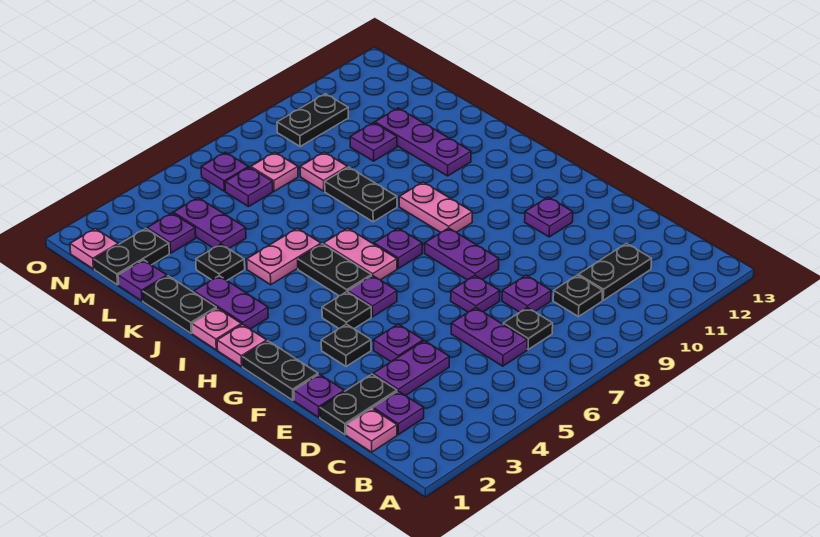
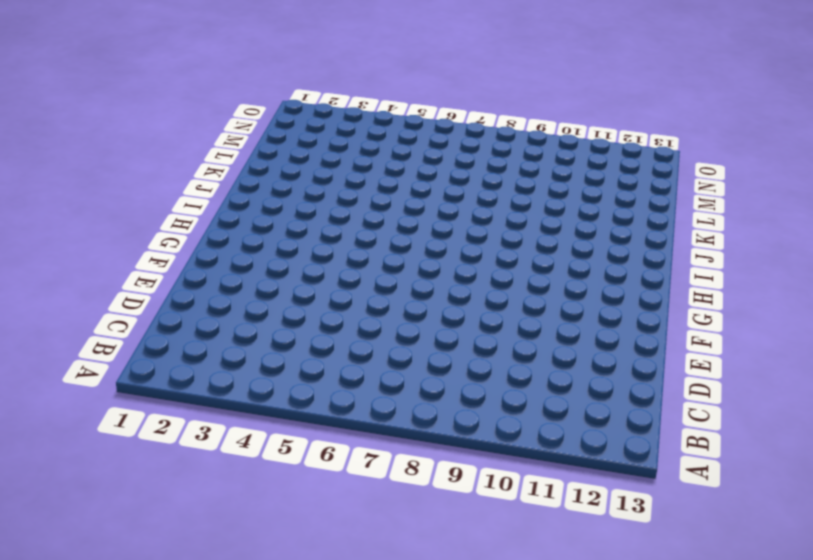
none -> pink plate C1 level 1
none -> purple plate C2 level 1
none -> purple plate C6:D6 level 1
none -> black plate C7 level 1

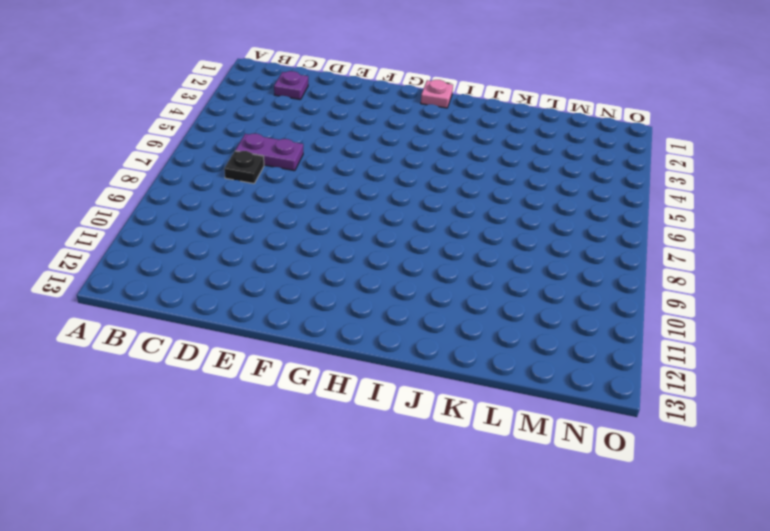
none -> pink plate C1 level 1
none -> black plate C9 level 1
none -> black plate C10:C11 level 1
none -> black plate D1:D2 level 1

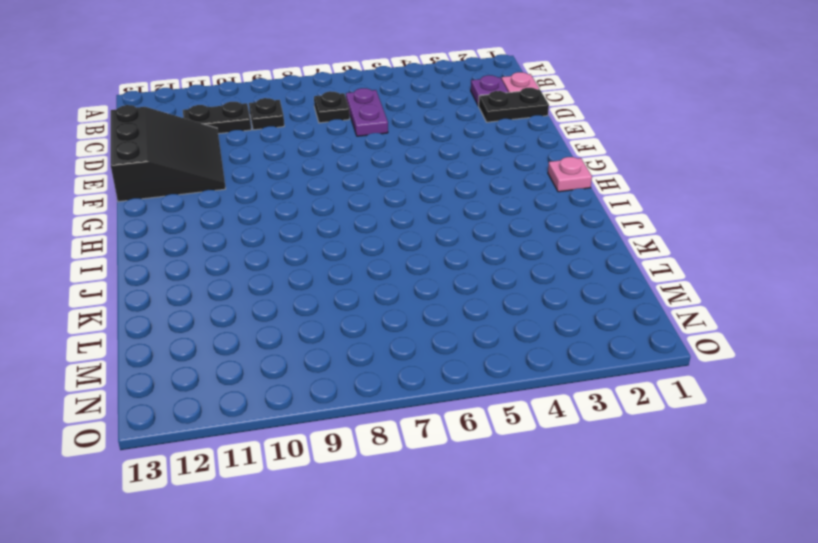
black slope D11:F13 level 1 top 13 -> purple plate F11 level 1
none -> purple plate D3:D4 level 1
none -> purple plate D8 level 1
none -> purple plate E1 level 1
none -> purple plate E4 level 1

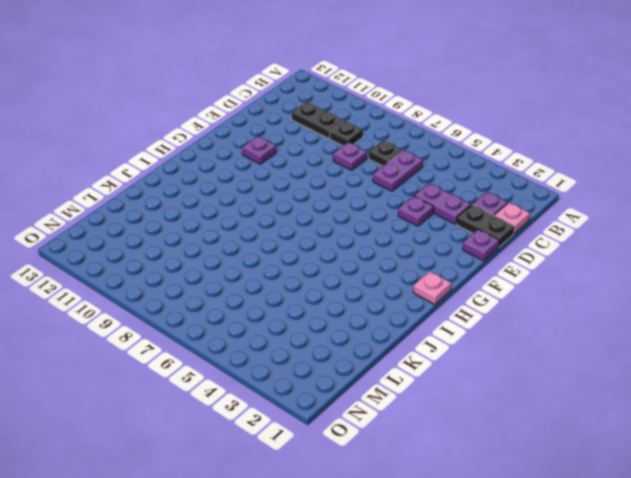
none -> purple plate E7 level 1
none -> black plate F1:G1 level 1
none -> black plate F3 level 1
none -> purple plate F8:G8 level 1

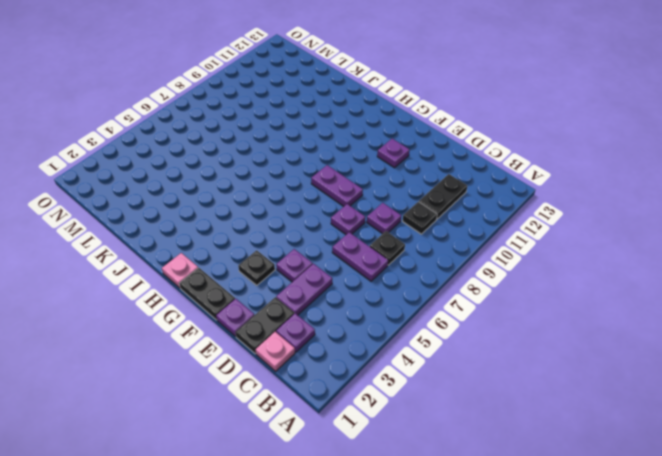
none -> black plate G4 level 1
none -> purple plate G5 level 1
none -> black plate H5:I5 level 1
none -> pink plate H6:I6 level 1

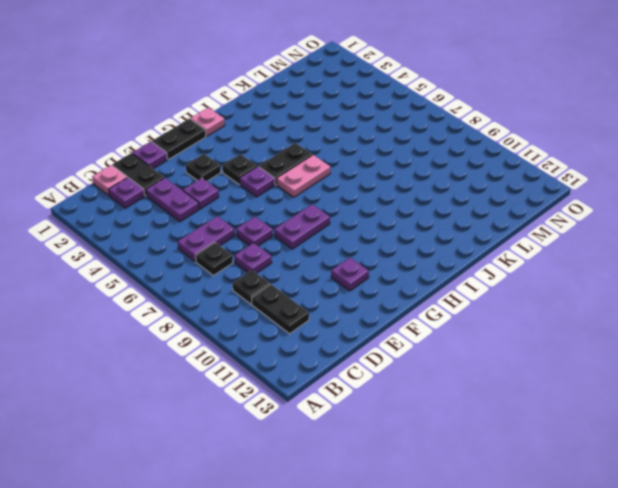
none -> purple plate H7 level 1
none -> pink plate H9:I9 level 1
none -> pink plate I1 level 1
none -> purple plate I2:J2 level 1

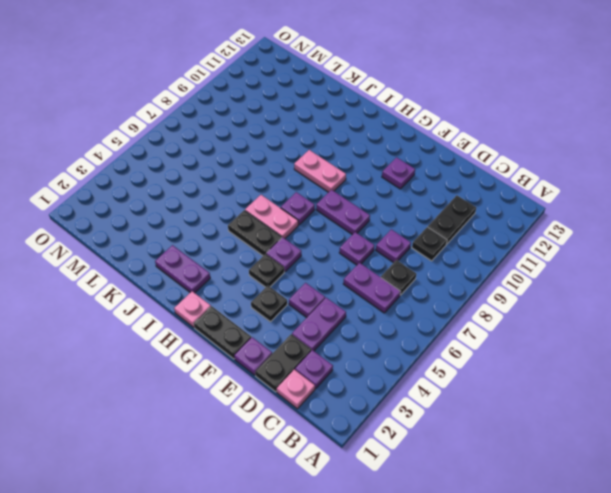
none -> pink plate I1 level 1
none -> black plate J1:K1 level 1
none -> pink plate J4:J5 level 1
none -> black plate J8:K8 level 1

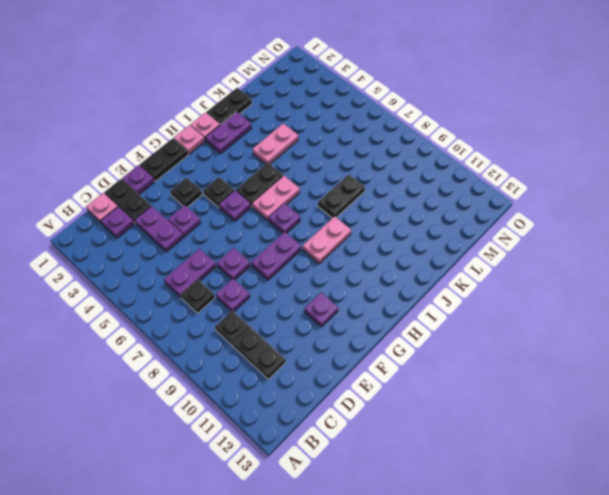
pink plate J4:K4 level 1 -> pink plate J4:J5 level 1
none -> purple plate J11:L11 level 1
none -> black plate K3 level 1
none -> purple plate L1 level 1
none -> purple plate L4:M4 level 1

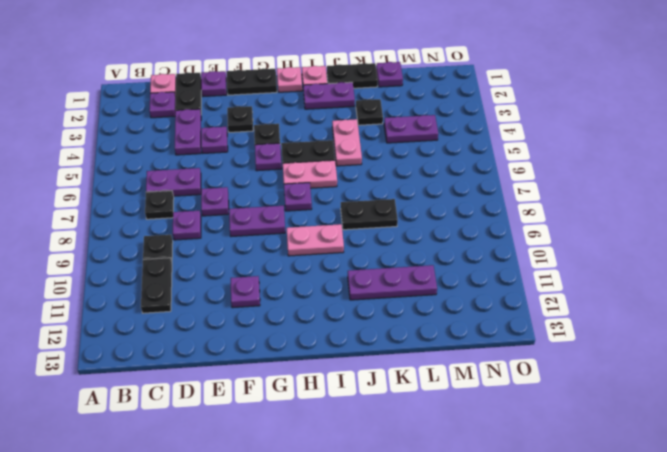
none -> pink plate L8 level 1
none -> purple plate L10 level 1
none -> black plate M1:M2 level 1
none -> purple plate M3 level 1

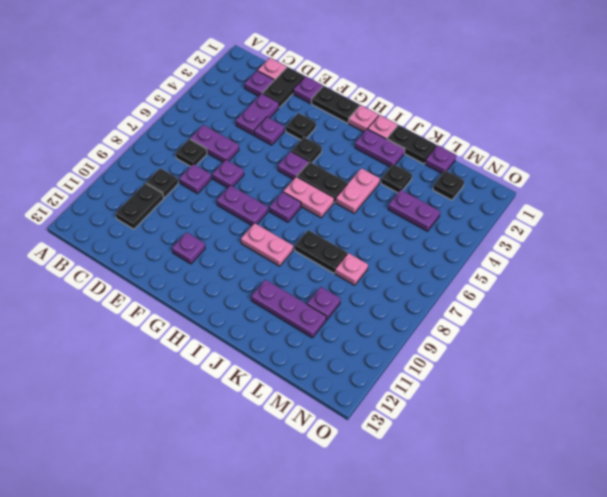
black plate M2 level 1 -> black plate M1:M2 level 1
none -> purple plate M3 level 1
none -> purple plate M6 level 1
none -> pink plate M7 level 1
none -> pink plate N1 level 1

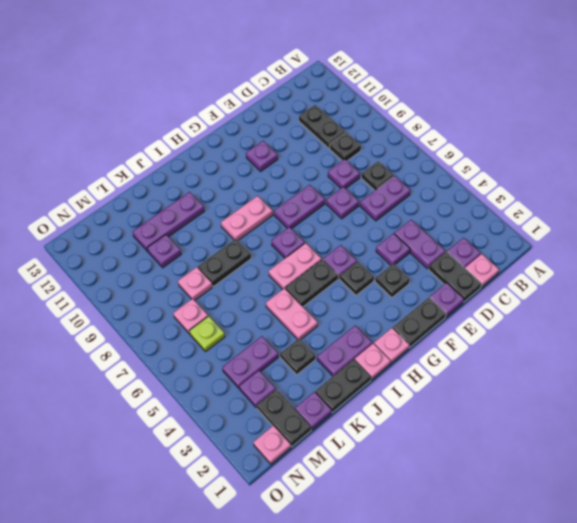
lime plate M6 level 1 -> purple plate M6 level 1
none -> purple plate N6 level 1
none -> black plate N9:N10 level 1

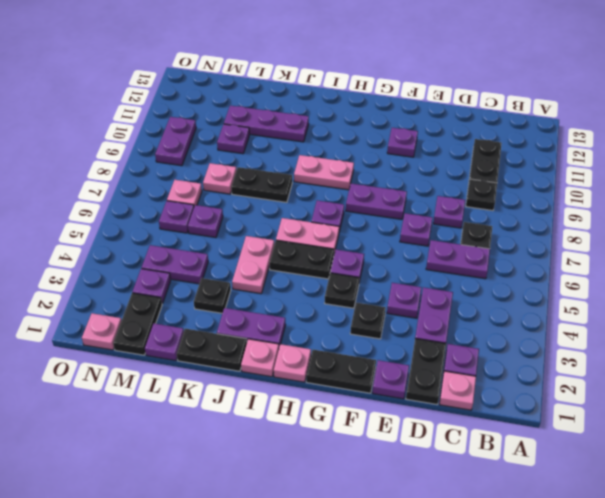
purple plate L6 level 1 -> purple plate N6 level 1
purple plate N9:N10 level 1 -> black plate N9:N10 level 1

